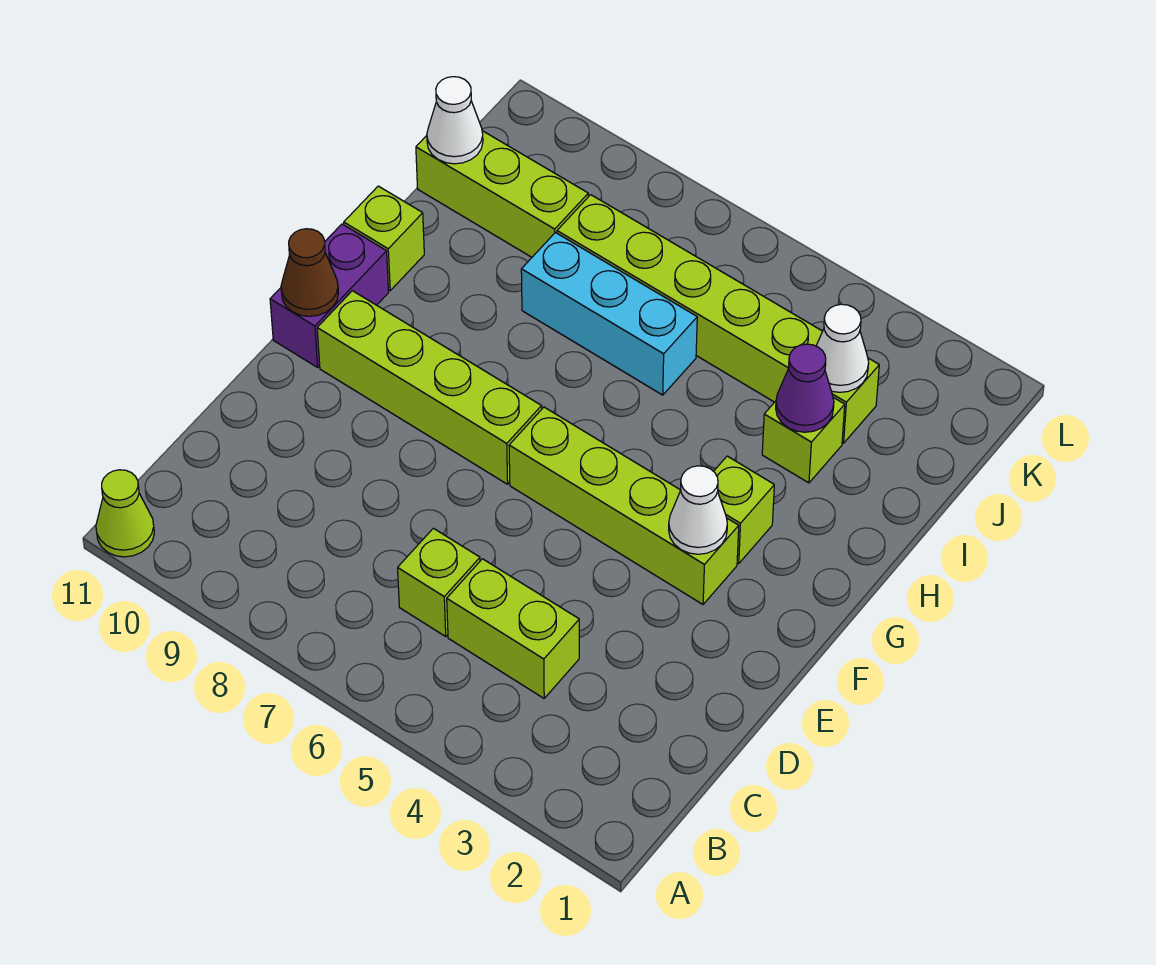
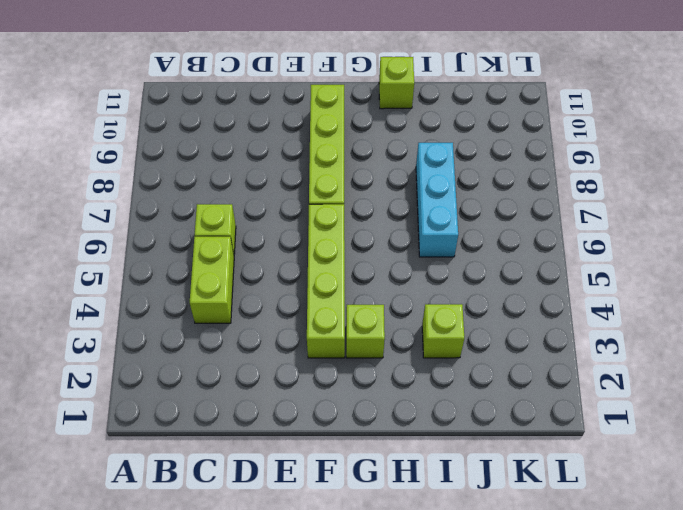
none -> lime cone A11 level 1
none -> purple brick F11:G11 level 1
none -> lime brick J3:J8 level 1

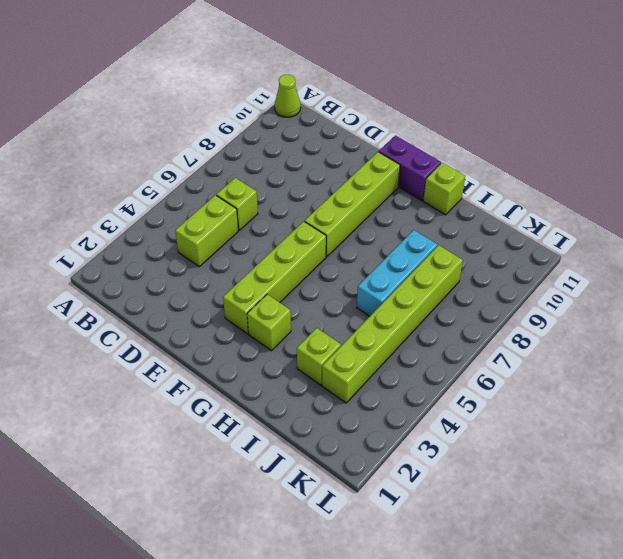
none -> lime brick J9:J11 level 1
none -> white cone F3 level 2
none -> brown cone F11 level 2

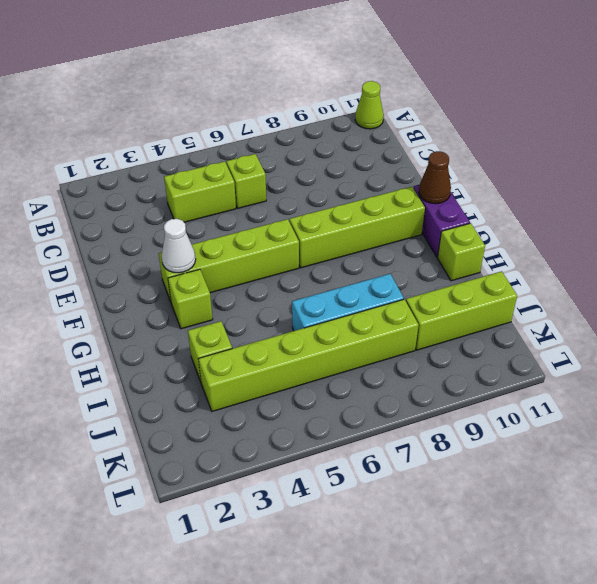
none -> purple cone I3 level 2
none -> white cone J3 level 2
none -> white cone J11 level 2

